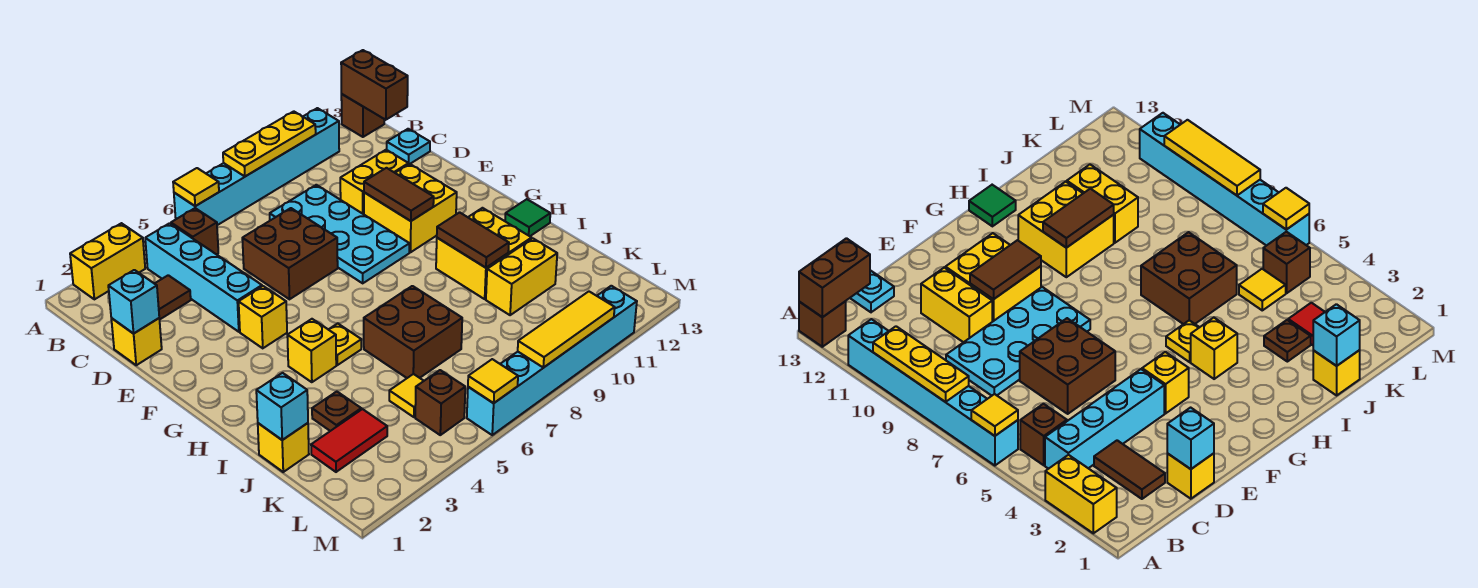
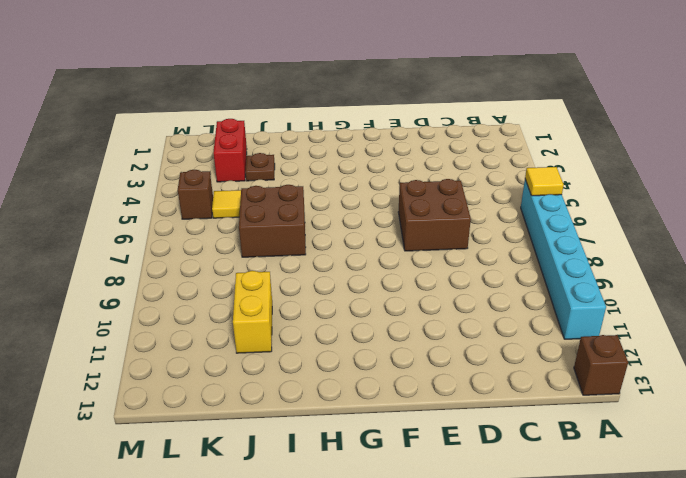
red brick K2:K3 level 1 -> red tile K2:K3 level 1
none -> yellow brick A2:A3 level 1
none -> cyan brick B4:E4 level 1
none -> brown brick B5 level 1
none -> brown tile C2:C3 level 1

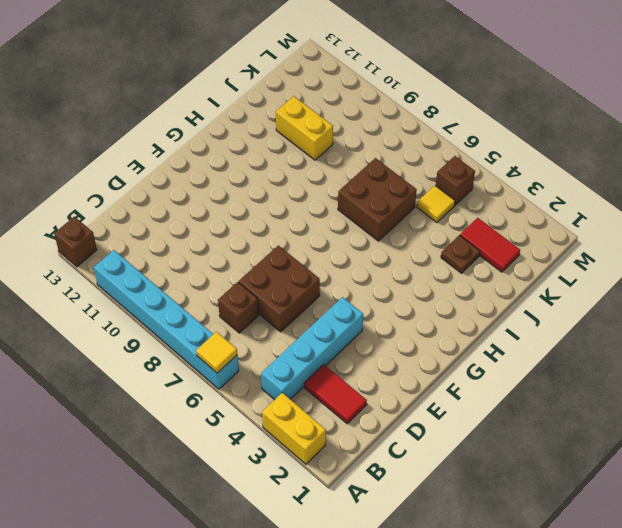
red tile C2:C3 level 1 -> brown tile C2:C3 level 1
brown brick C7 level 1 -> brown brick B5 level 1
none -> cyan plate C8:F9 level 1
none -> cyan plate C13 level 1
none -> yellow brick D1 level 1
none -> yellow brick D10:D11 level 1

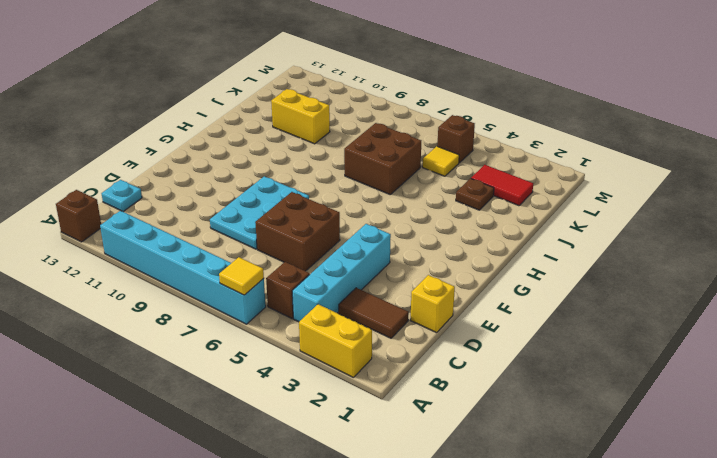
cyan plate D8:F9 level 1 -> cyan plate C8:F9 level 1
none -> yellow brick D10:D11 level 1
none -> yellow brick E10:F11 level 1
none -> yellow brick F4 level 1
none -> yellow brick H4 level 1

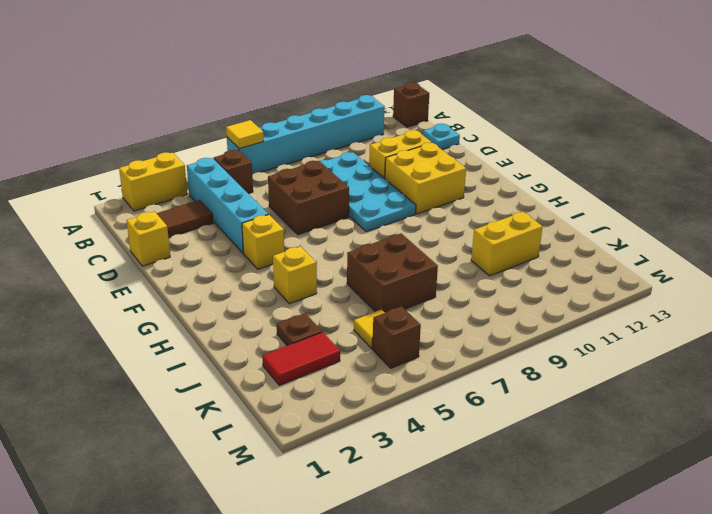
none -> yellow plate H5 level 1
none -> yellow brick H10:I11 level 1
none -> green tile H13 level 1
none -> yellow brick J1 level 1

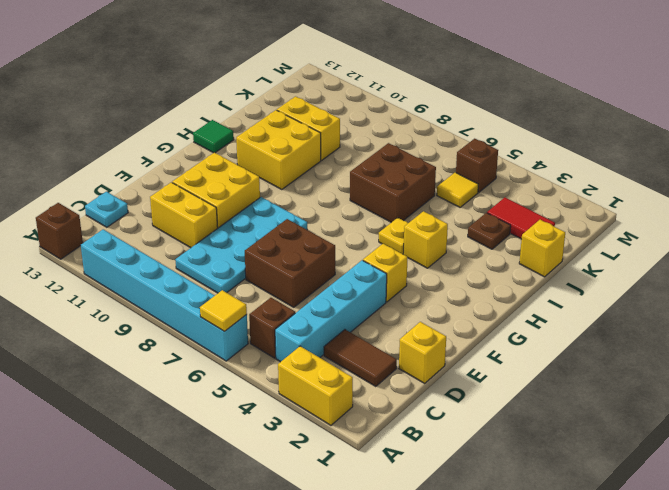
none -> cyan brick M6:M11 level 1
none -> yellow plate A8:A10 level 2
none -> brown brick A13:B13 level 2
none -> cyan brick D1 level 2

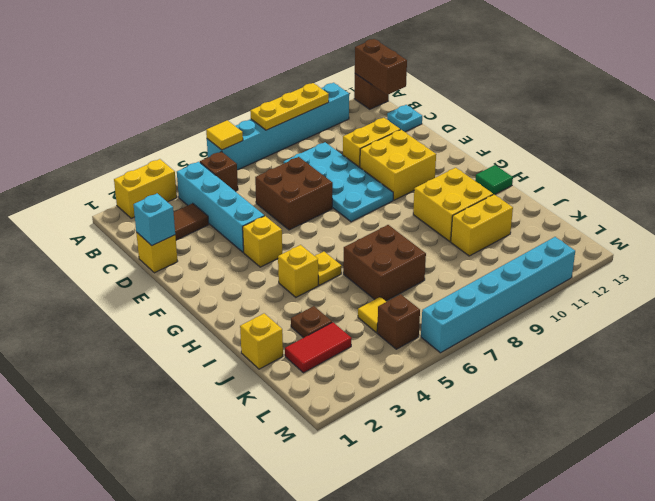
none -> brown tile E10:F10 level 2
none -> brown tile H10:I10 level 2
none -> cyan brick J1 level 2
none -> yellow tile M6 level 2

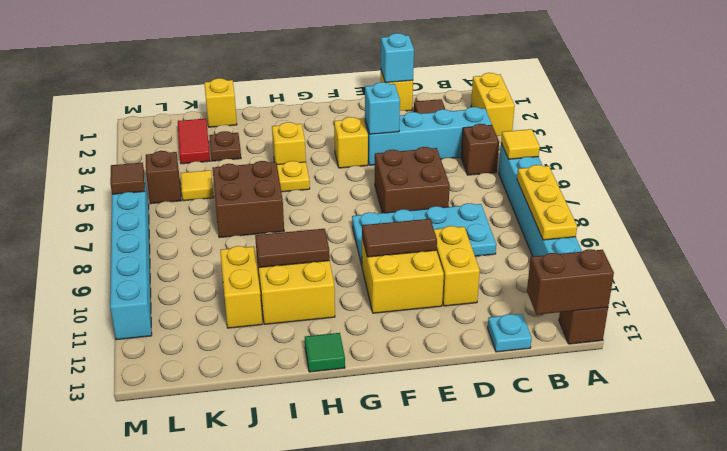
cyan brick E4 level 2 -> cyan brick J1 level 2
brown tile M6 level 2 -> yellow tile M6 level 2
none -> yellow tile M8:M10 level 2

